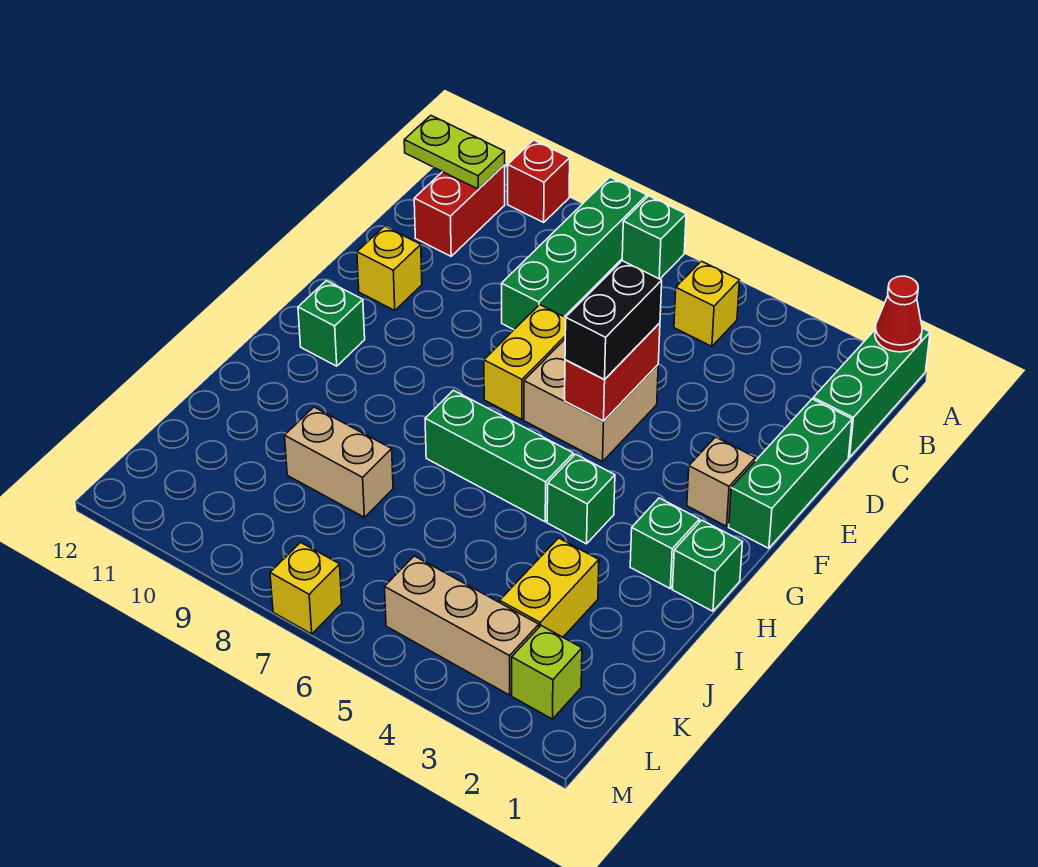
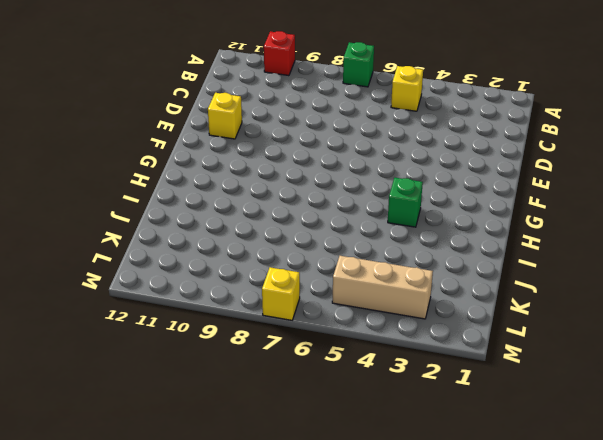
none -> green brick A1:C1 level 1
none -> green brick A8:D8 level 1
none -> red brick B11:C11 level 1

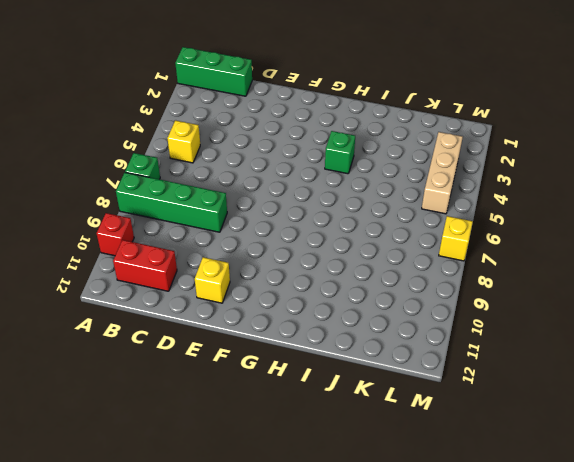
none -> green brick D1:F1 level 1
none -> tan brick E5:F6 level 1
none -> yellow brick E7:F7 level 1

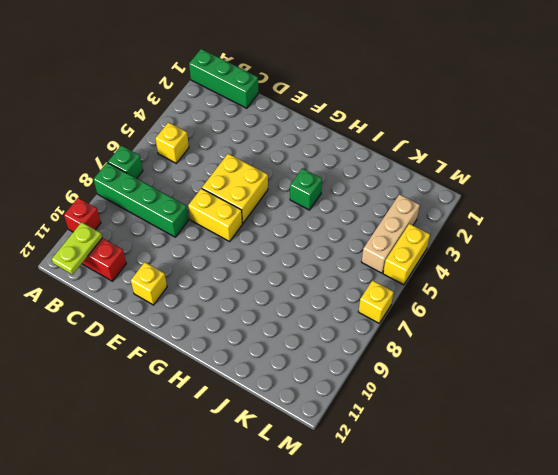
yellow brick E5:F6 level 1 -> tan brick E5:F6 level 1
yellow brick M4:M5 level 1 -> yellow brick J3:K3 level 1
none -> green brick D1:F1 level 1
none -> tan brick F2 level 1
none -> green brick G11 level 1

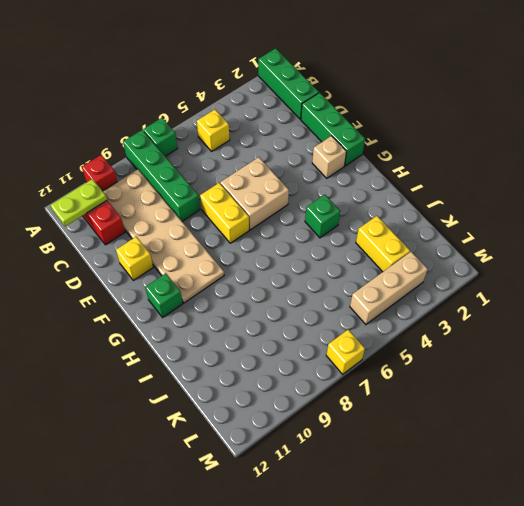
tan plate B9:G10 level 1 -> none
none -> green brick H1 level 1
none -> green brick H2 level 1
none -> green brick H5:H7 level 1

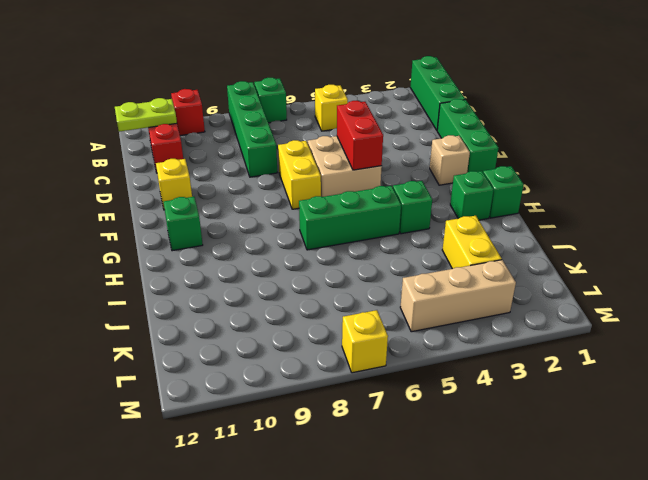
none -> tan brick J8:J9 level 1
none -> lime brick L2 level 1
none -> red cone A1 level 2

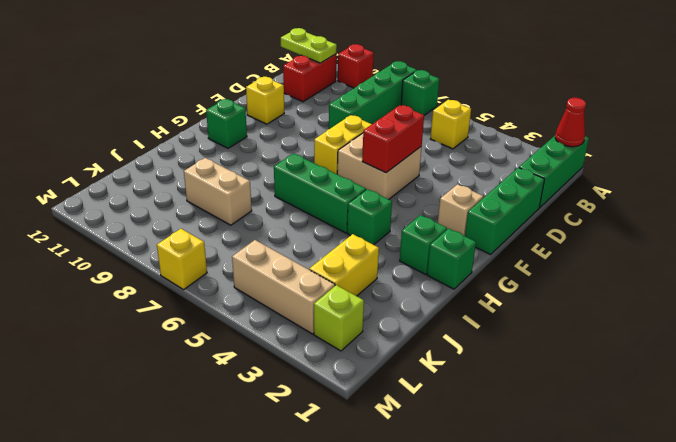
none -> black brick E5:F5 level 3

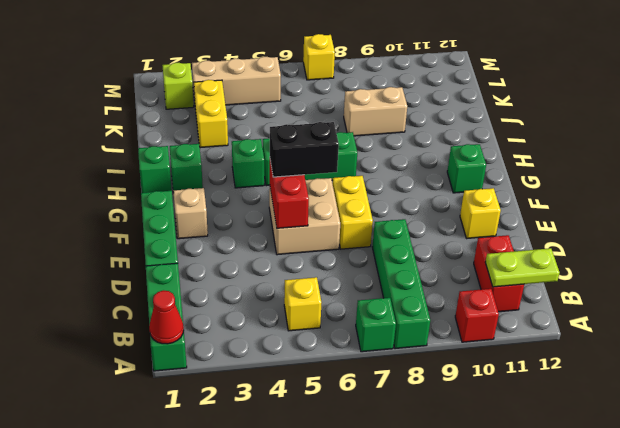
black brick F5:F6 level 3 -> black brick E5:F5 level 3

